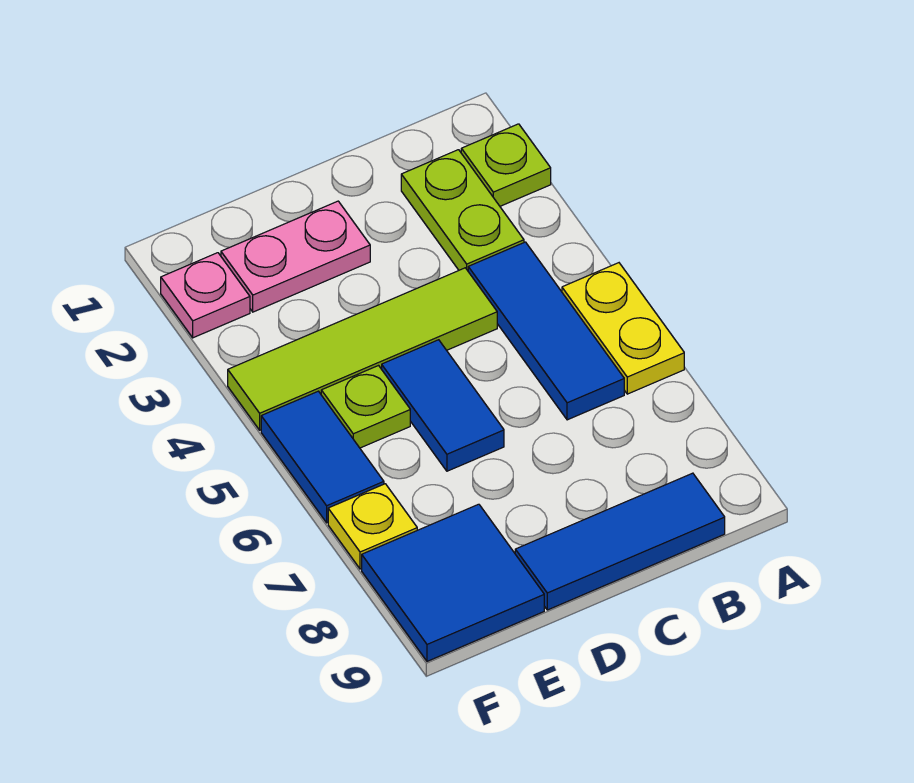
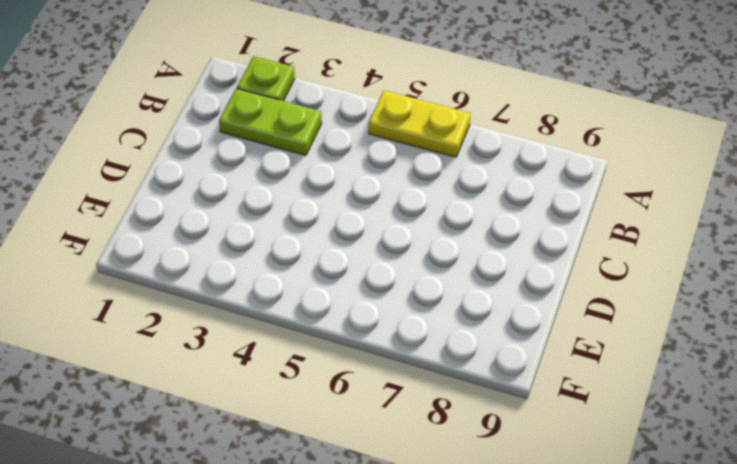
none -> blue tile B4:B6 level 1
none -> blue tile B9:D9 level 1
none -> lime tile C4:F4 level 1

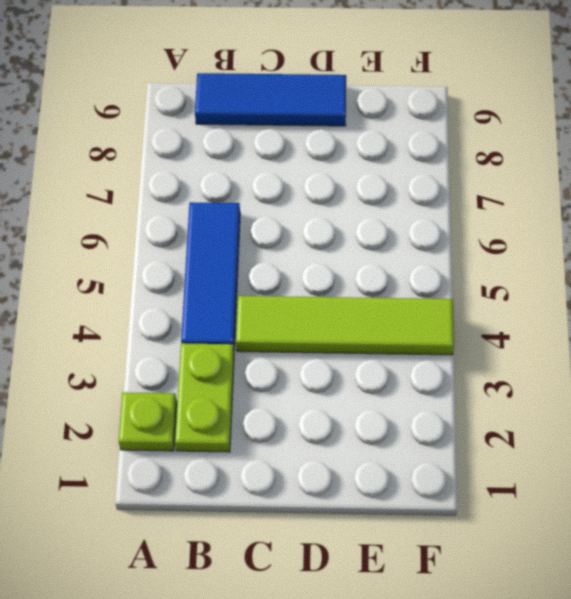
none -> yellow plate A5:A6 level 1
none -> pink plate D2:E2 level 1
none -> blue tile D5:D6 level 1

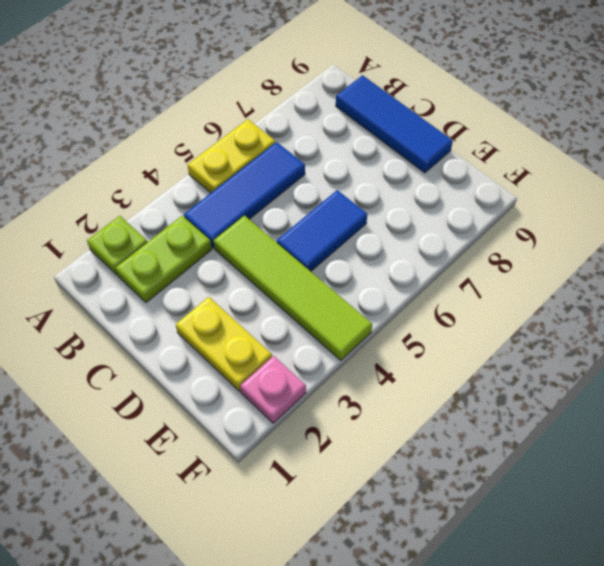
yellow plate D2:E2 level 1 -> pink plate D2:E2 level 1
none -> lime plate E5 level 1
none -> blue tile E8:F9 level 1
none -> blue tile F5:F6 level 1

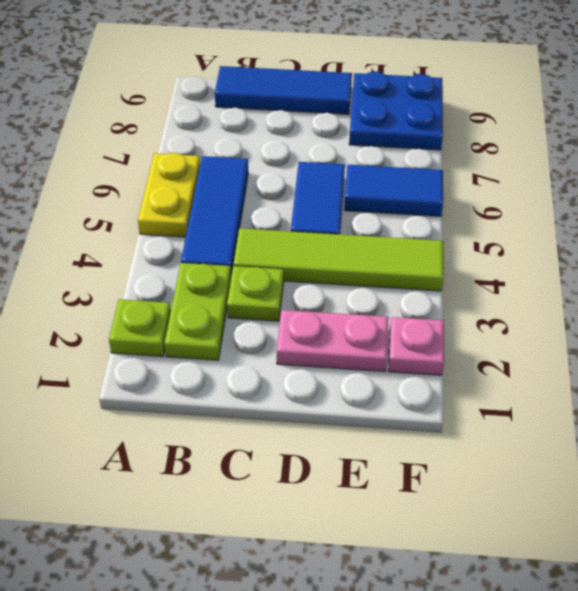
lime plate C3 level 1 -> lime plate E5 level 1
blue tile E6:F6 level 1 -> blue tile F5:F6 level 1
blue plate E8:F9 level 1 -> blue tile E8:F9 level 1
none -> yellow plate F7 level 1

